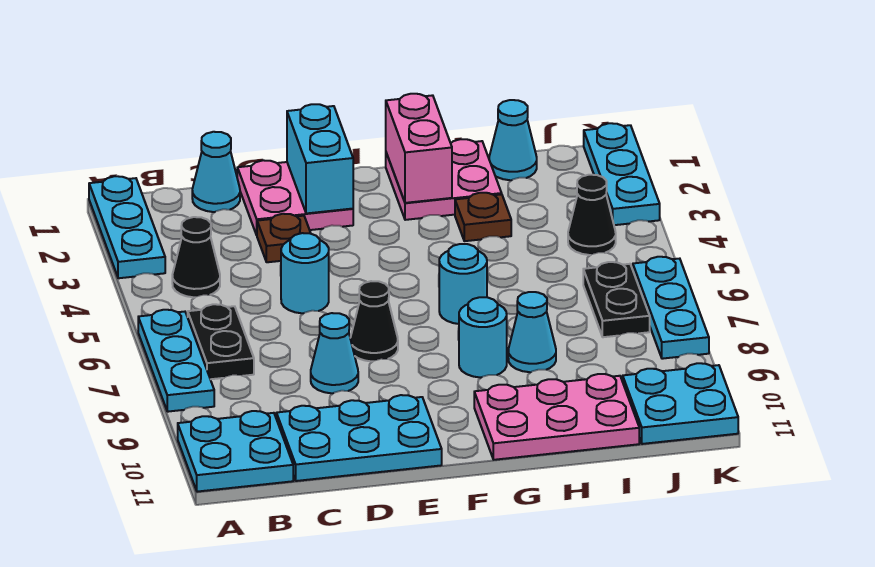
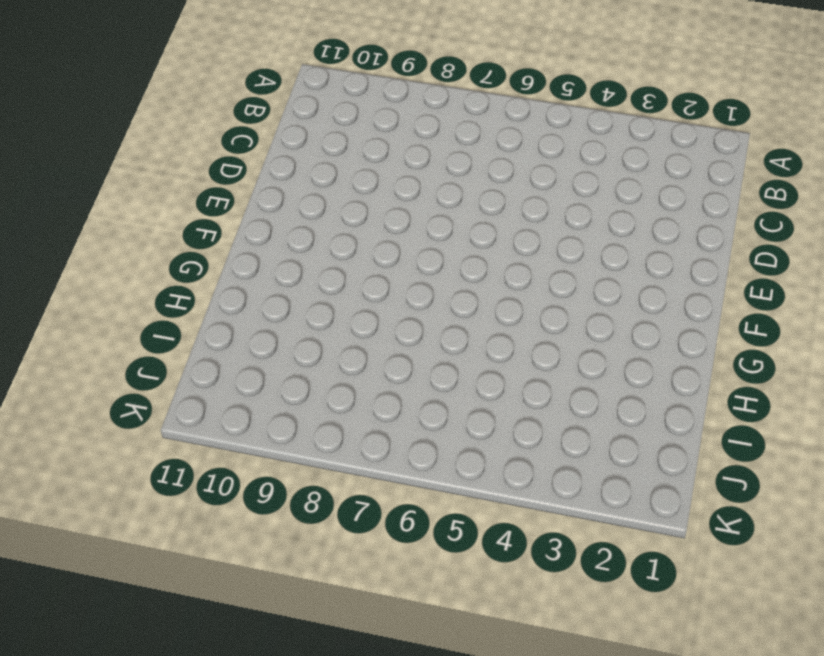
none -> cyan plate A1:A3 level 1
none -> cyan plate A6:A8 level 1
none -> cyan plate A10:B11 level 1

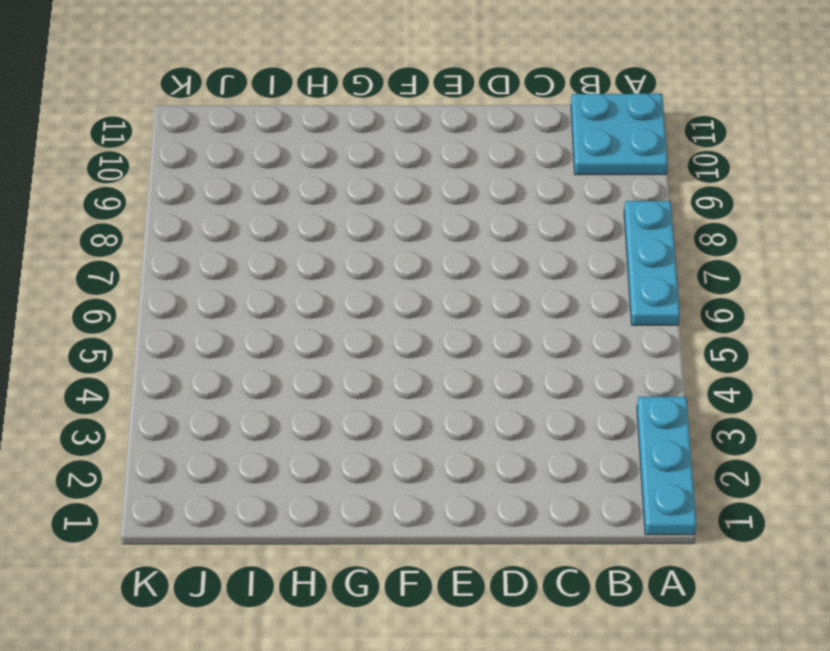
none -> black cone B4 level 1
none -> black plate B6:B7 level 1
none -> cyan cone C1 level 1

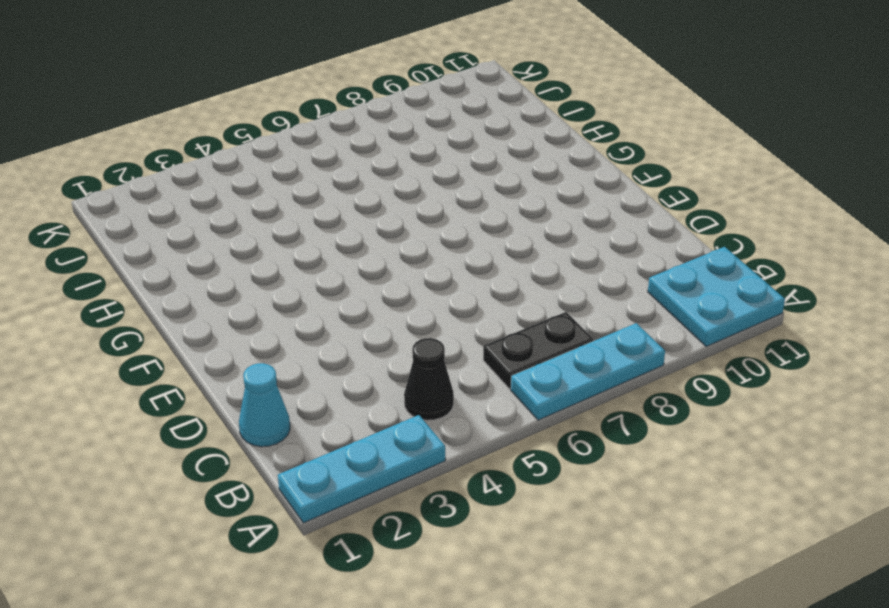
none -> cyan plate C10:E11 level 1
none -> pink plate D1:E2 level 1
none -> brown plate D3 level 1

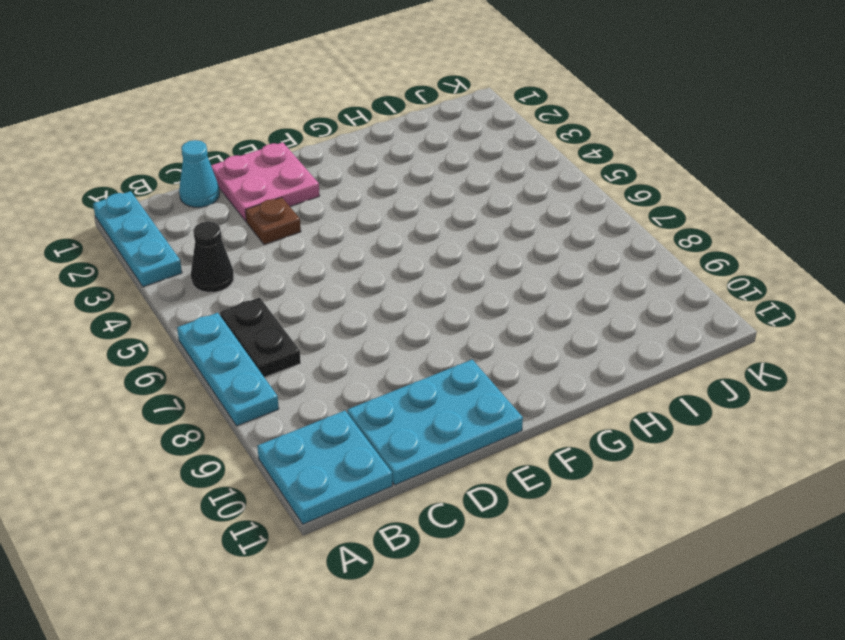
none -> cyan round brick D5 level 1
none -> cyan cone D8 level 1
none -> black cone E7 level 1

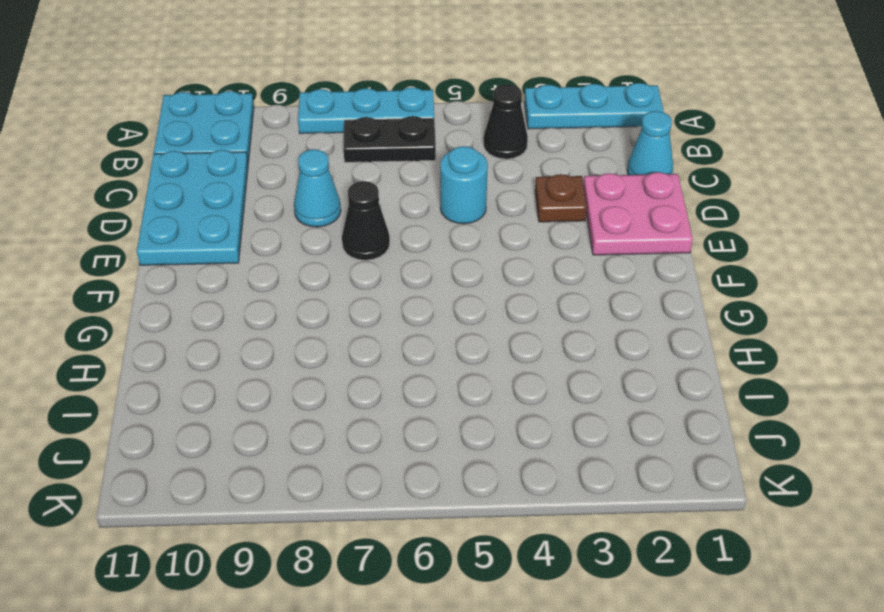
none -> pink plate G1:H2 level 1
none -> cyan round brick G6 level 1
none -> cyan round brick G8 level 1

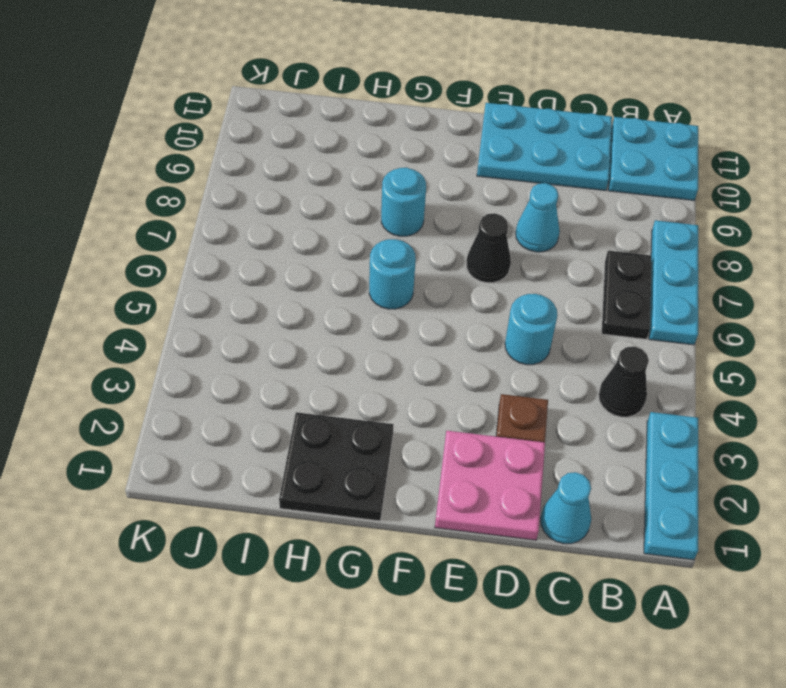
black plate G1:H2 level 1 -> pink plate G1:H2 level 1
none -> pink plate G10:I11 level 1
none -> brown plate H3 level 1
none -> cyan cone H8 level 1

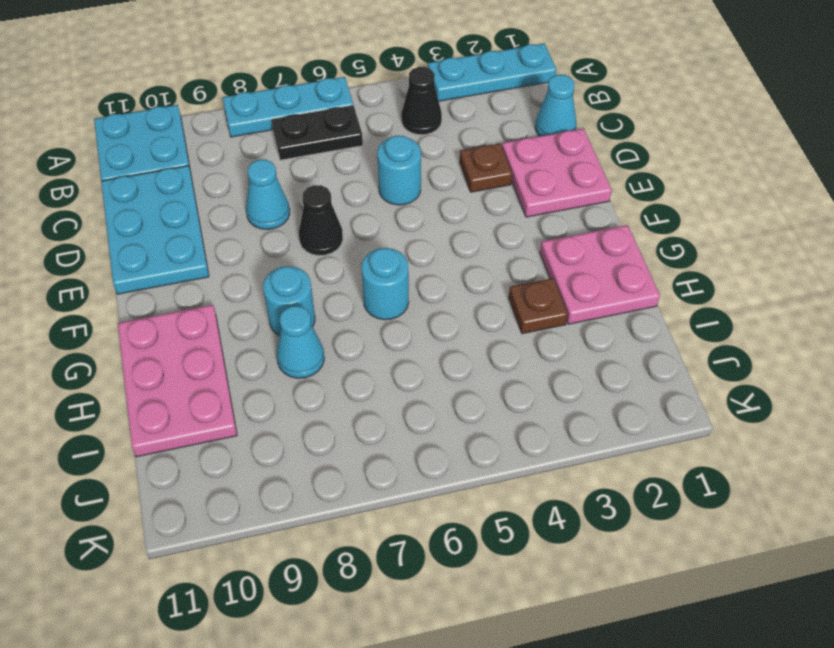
none -> cyan cone I1 level 1
none -> black cone J4 level 1
none -> black plate J6:J7 level 1

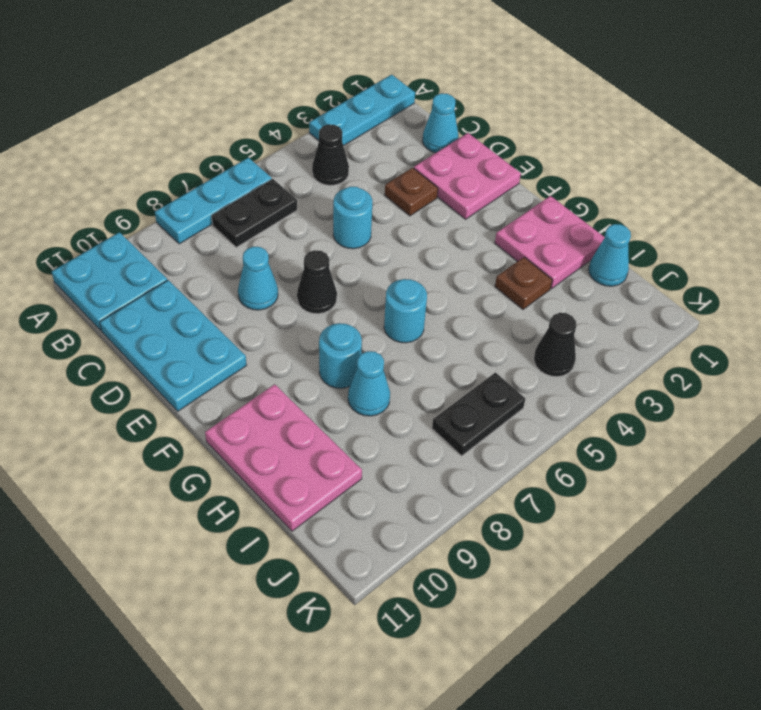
none -> cyan plate J10:K11 level 1
none -> cyan plate K1:K3 level 1
none -> cyan plate K6:K8 level 1

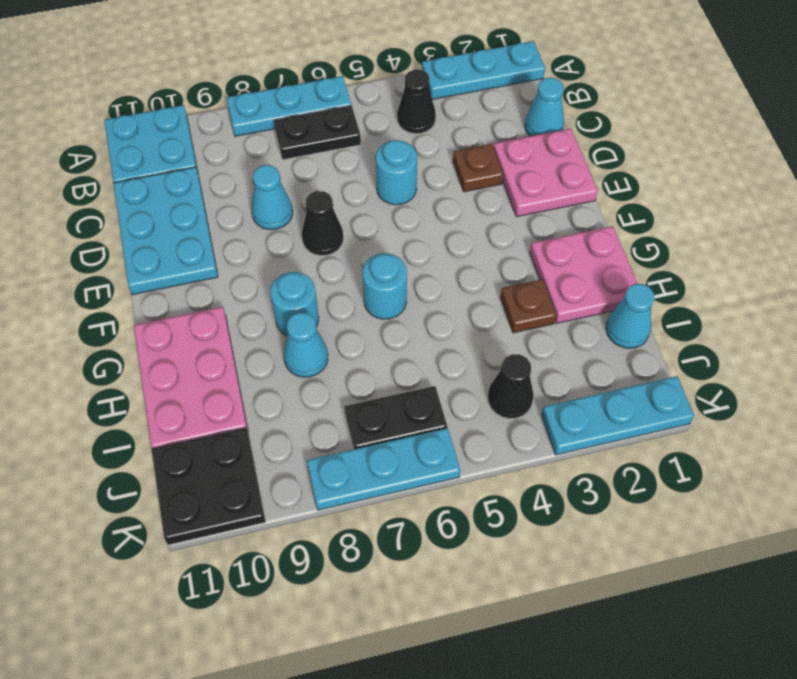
black plate J10:K11 level 1 -> cyan plate J10:K11 level 1
none -> cyan brick E1:E2 level 2
none -> pink brick G1:G2 level 2

